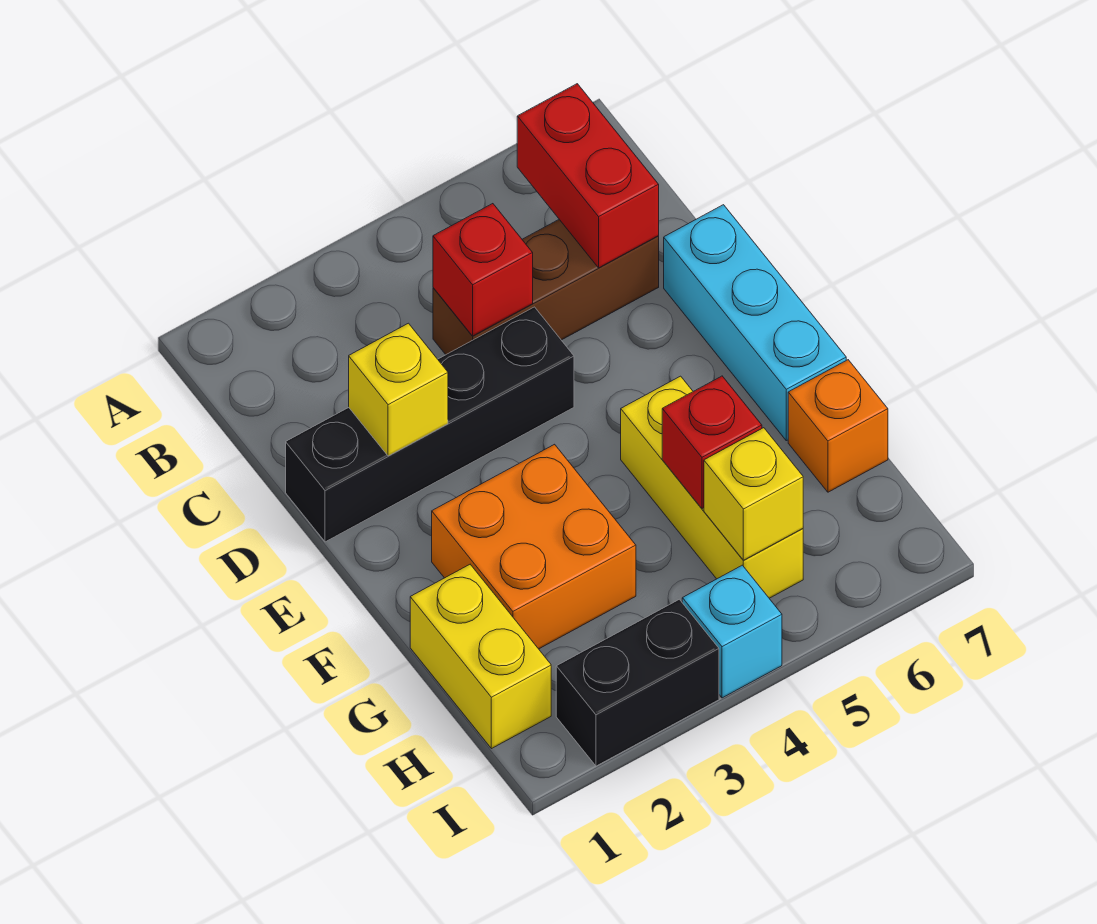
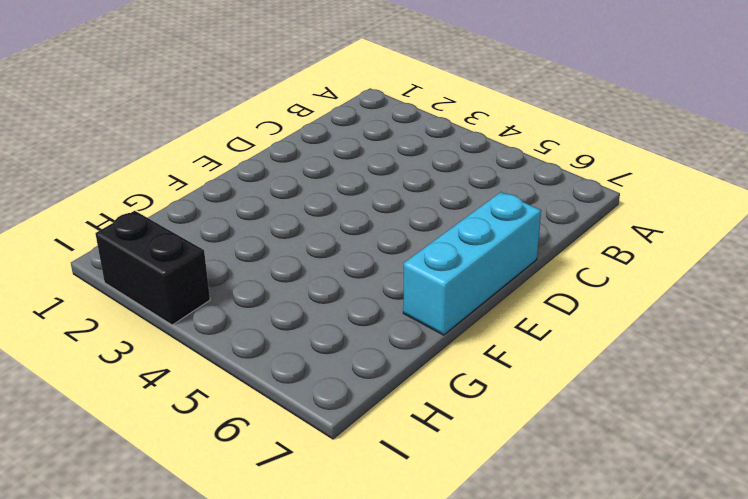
none -> brown brick C4:C6 level 1
none -> black brick D1:D4 level 1
none -> orange brick F2:G3 level 1

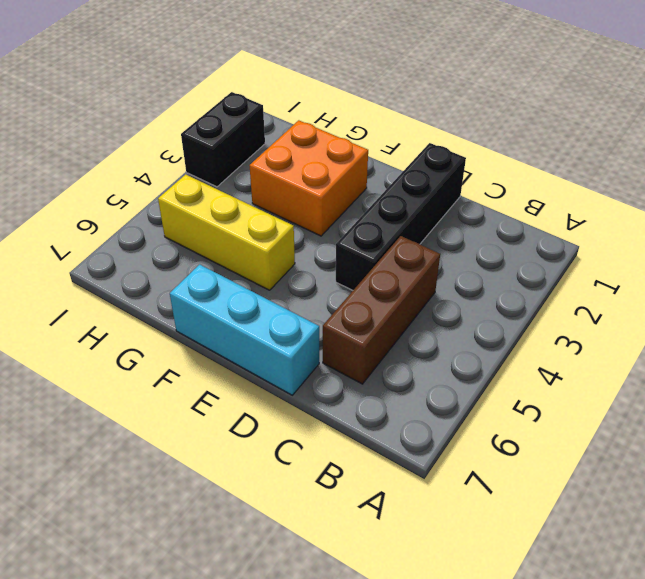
none -> yellow brick G1:H1 level 1
none -> orange brick G7 level 1
none -> cyan brick I4 level 1

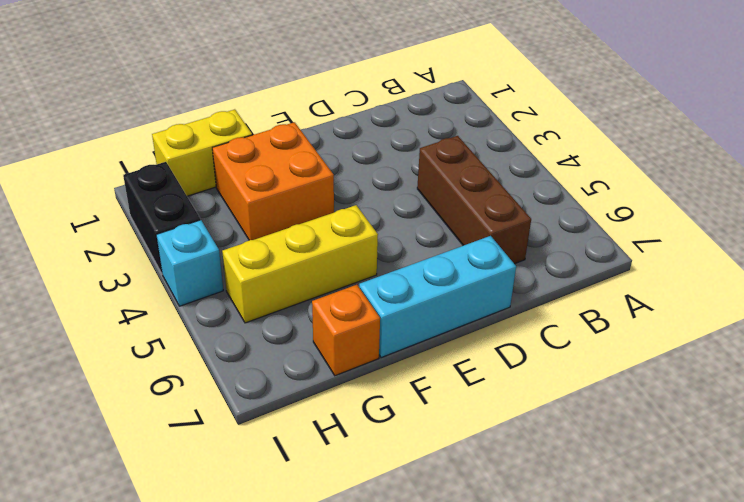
none -> black brick D1:D4 level 1
none -> red brick B6:C6 level 2
none -> red brick C4 level 2

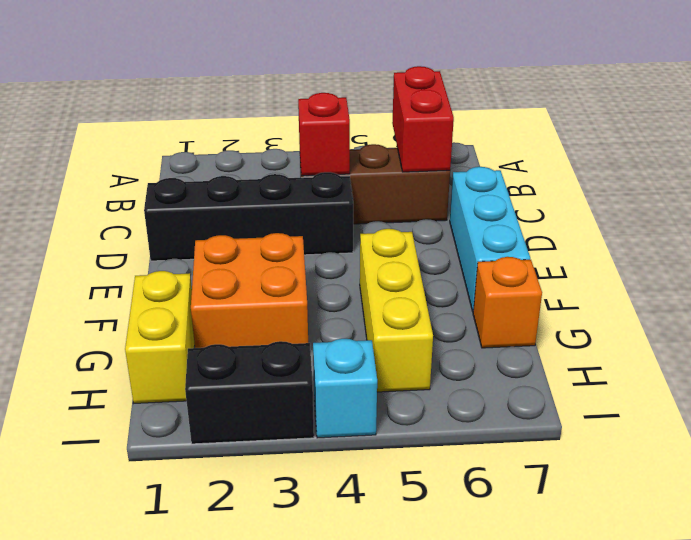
none -> yellow brick D2 level 2
none -> red brick G5 level 2
none -> yellow brick H5 level 2

